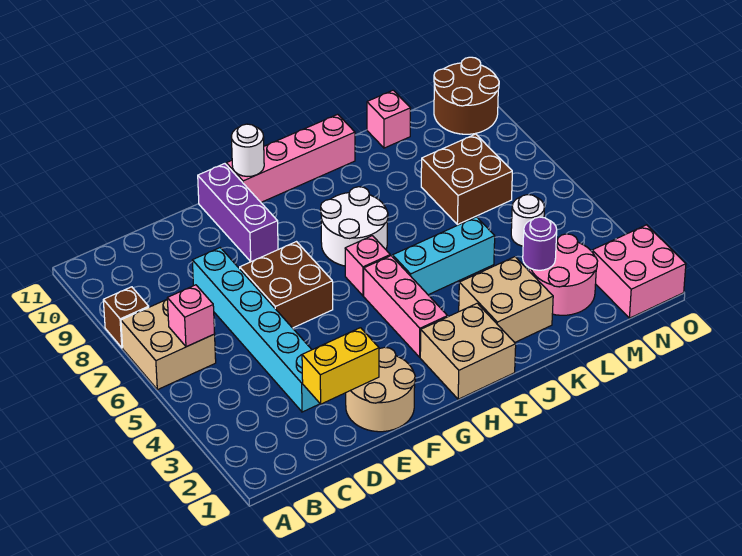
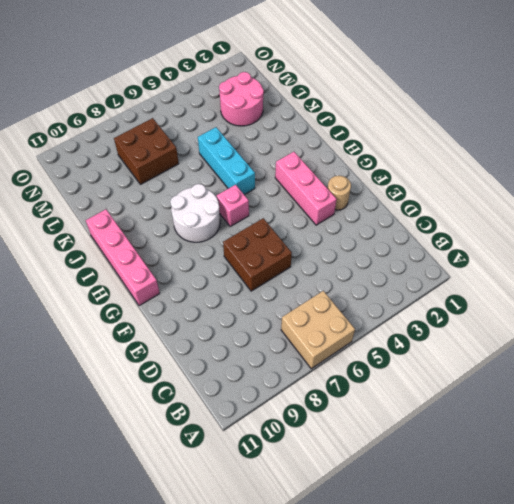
tan round brick F2 level 1 -> tan round brick E1:F2 level 1
pink brick F3:H3 level 1 -> pink brick H3:H5 level 1
none -> brown brick A8 level 1
none -> cyan brick D3:D8 level 1
none -> purple brick F9:F11 level 1

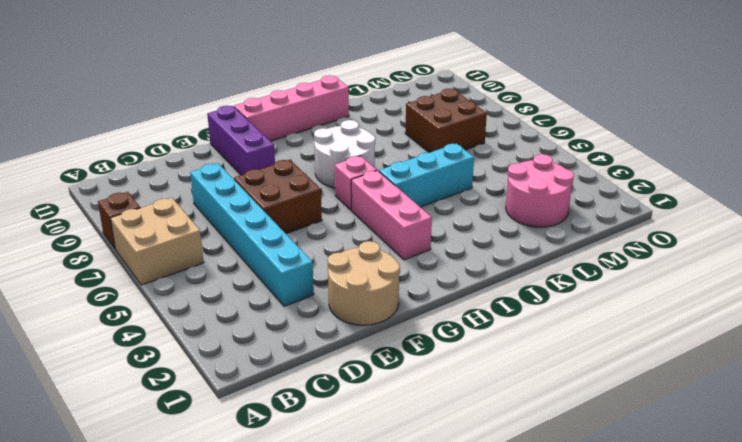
none -> tan brick H1:I2 level 1
none -> tan brick J2:K3 level 1
none -> pink brick L11 level 1

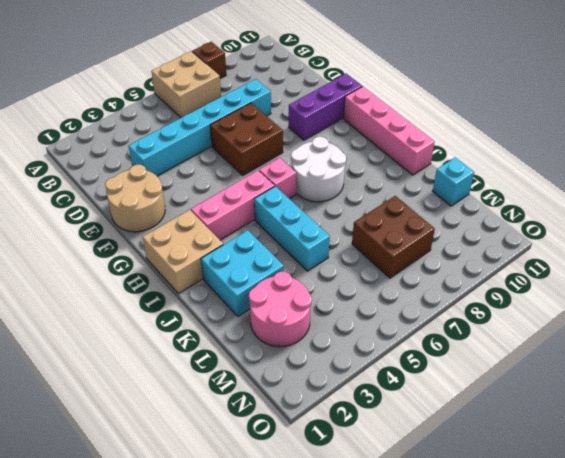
cyan brick J2:K3 level 1 -> tan brick J2:K3 level 1
cyan brick L11 level 1 -> pink brick L11 level 1
none -> white round brick M5 level 1
none -> pink brick N1:O2 level 1
none -> brown round brick N10:O11 level 1

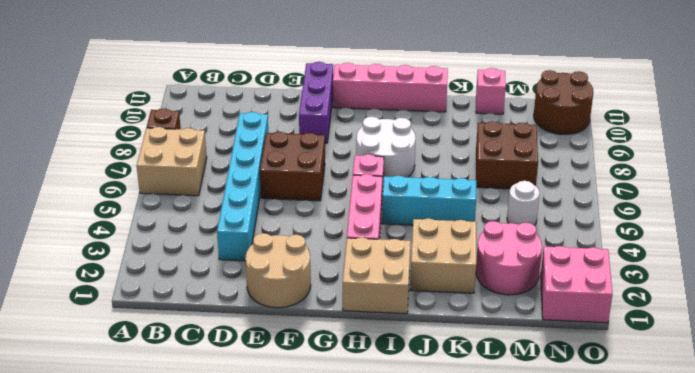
none -> pink brick B6 level 2
none -> yellow brick D2:E2 level 2
none -> white round brick G11 level 2

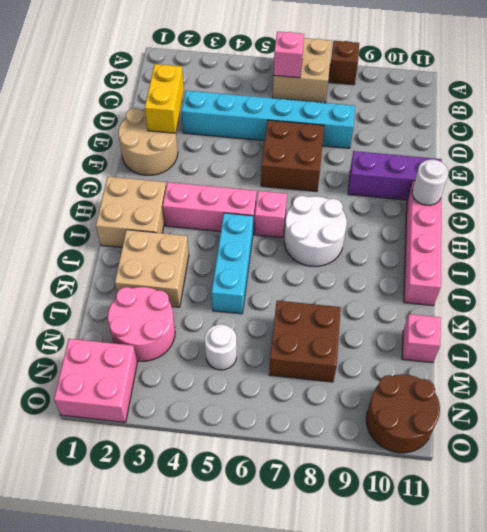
none -> purple round brick L3 level 2

